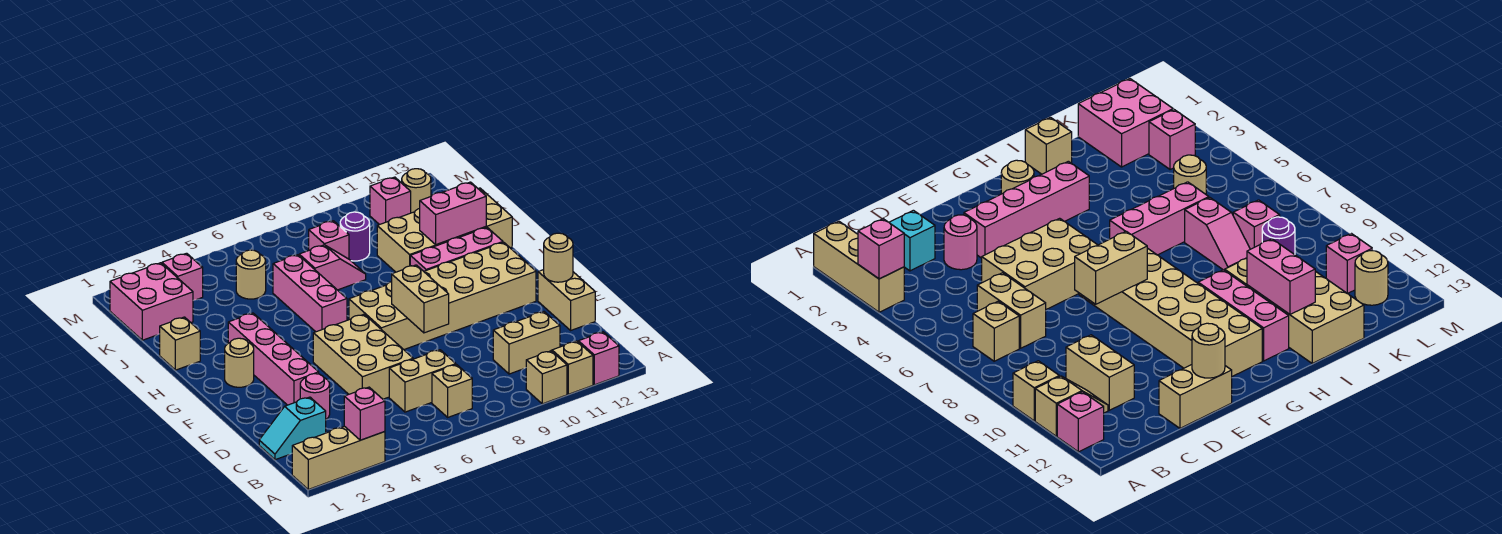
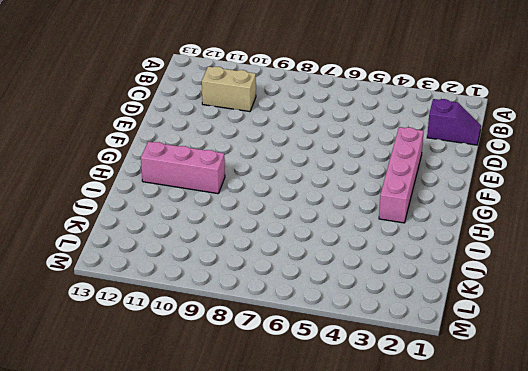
purple slope C1:C2 level 1 top 2 -> cyan slope C1:C2 level 1 top 2
none -> tan brick A1:A3 level 1
none -> tan brick A10 level 1
none -> tan slope A11:B11 level 1 top A
none -> pink brick A12 level 1

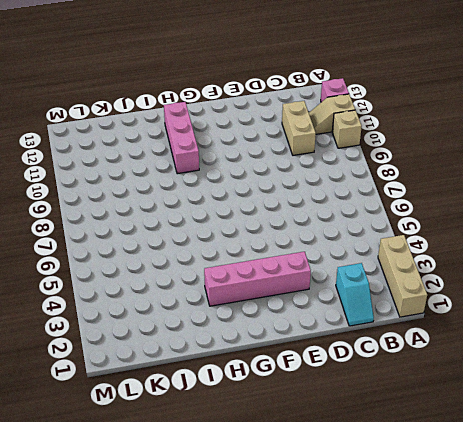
none -> tan brick B7 level 1
none -> tan brick C6:C7 level 1
none -> pink round brick D3 level 1
none -> tan brick D5:F6 level 1

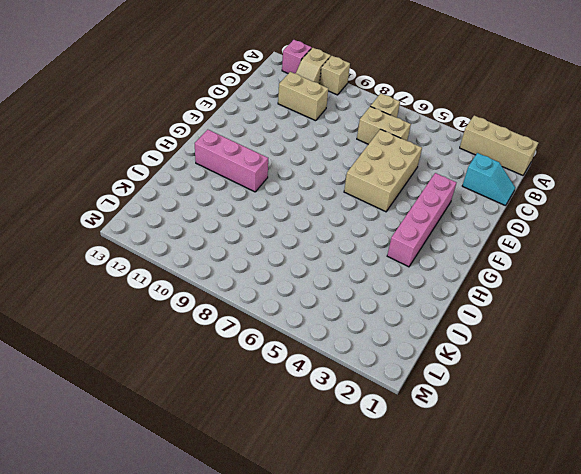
none -> pink round brick D3 level 1
none -> tan brick D13:E13 level 1
none -> tan brick F7:G12 level 1
none -> tan round brick G2 level 1

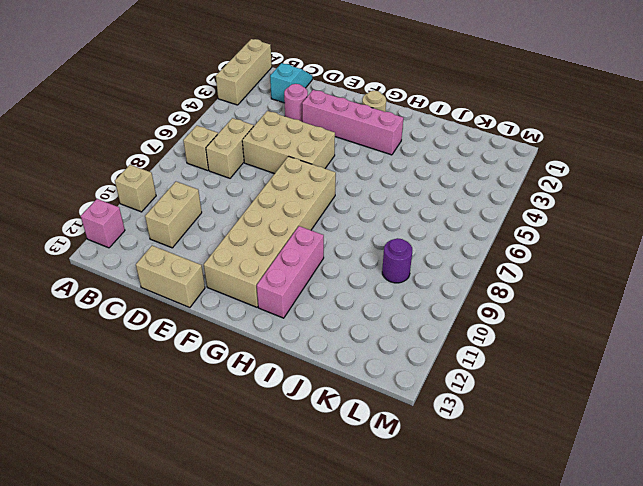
none -> tan slope A11:B11 level 1 top A
none -> pink brick H6:J6 level 1
none -> tan brick I1 level 1
none -> tan brick I10:J13 level 1

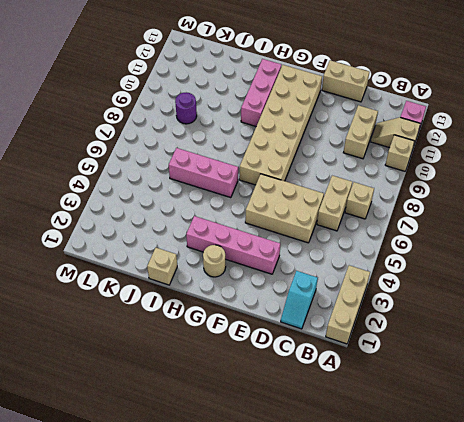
none -> pink round brick D3 level 1
none -> tan brick I10:J13 level 1
none -> pink slope J7:J8 level 1 top 7
none -> pink brick K1:L2 level 1

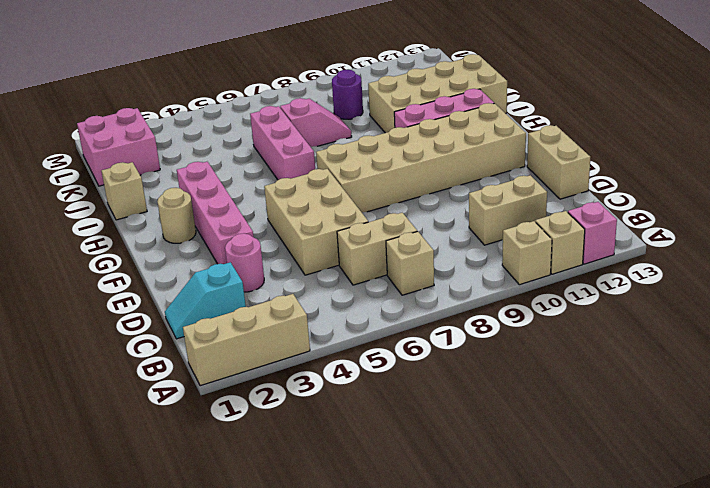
none -> tan round brick K5 level 1
none -> pink brick K8 level 1
none -> pink brick L3 level 1
none -> pink brick L11 level 1

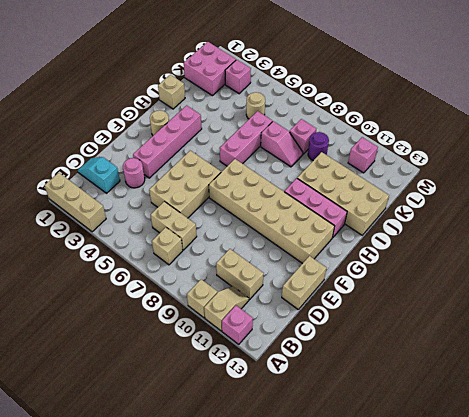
none -> tan round brick L12 level 1
none -> pink brick A3 level 2
none -> tan brick E8:F8 level 2
none -> tan round brick E13 level 2

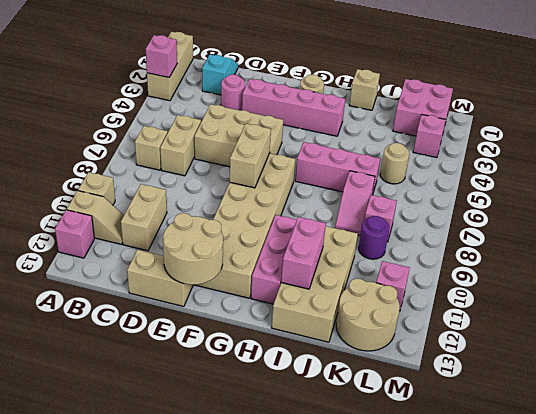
tan round brick E12:F13 level 2 -> tan round brick E13 level 2
tan brick F7:F8 level 2 -> tan brick E8:F8 level 2
tan round brick K12:L13 level 1 -> tan round brick L12 level 1

